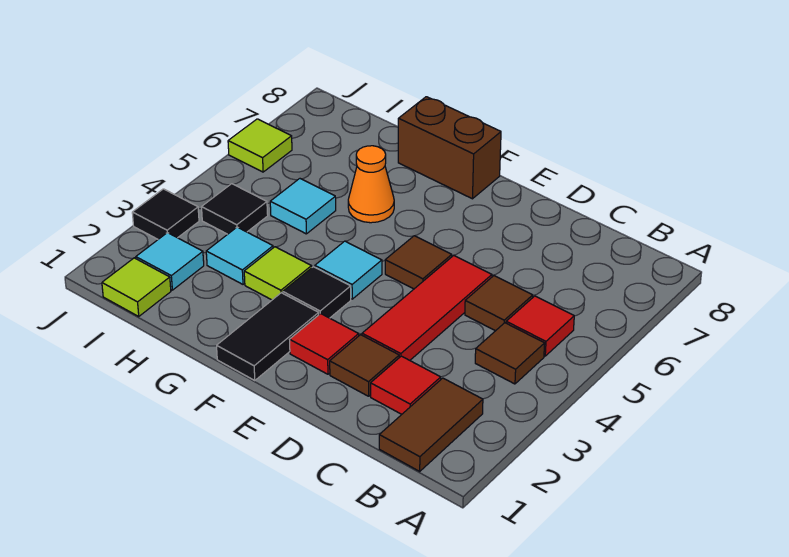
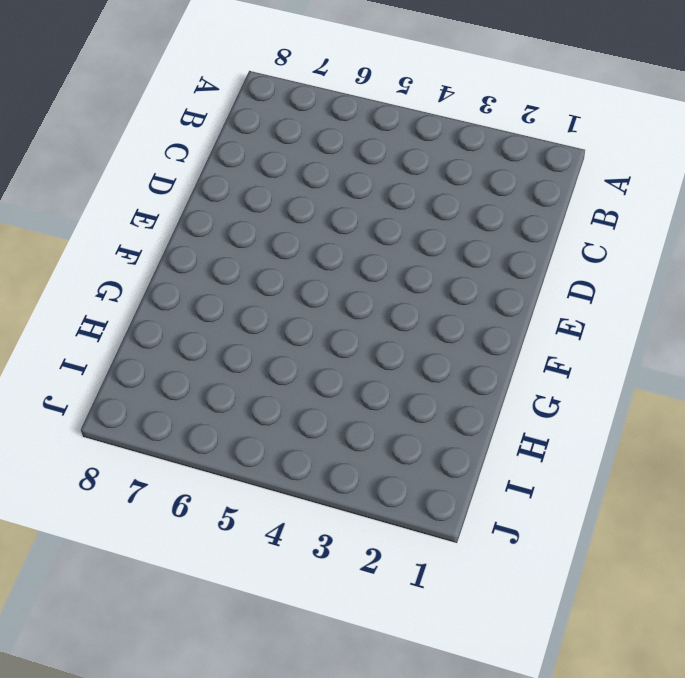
none -> brown tile B1:B2 level 1
none -> brown tile B4 level 1
none -> red tile B5 level 1

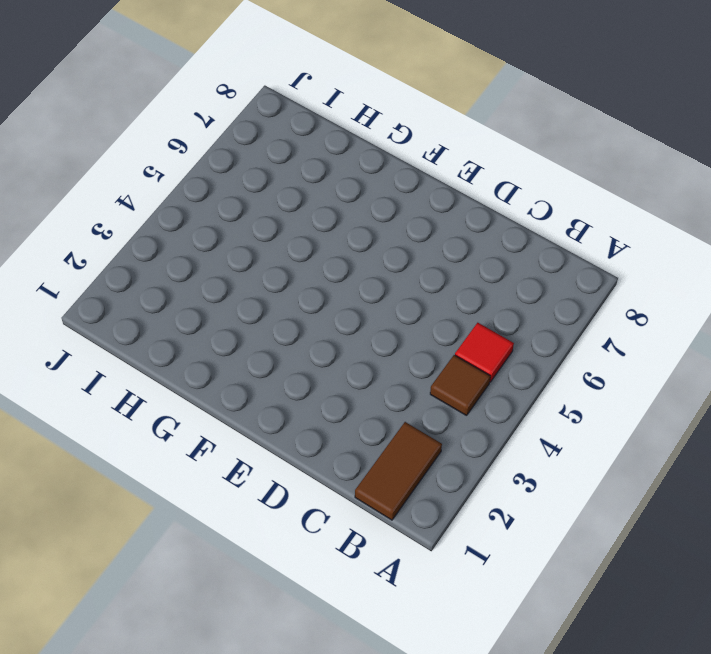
none -> red tile C2 level 1
none -> brown tile C5 level 1
none -> brown tile D2 level 1

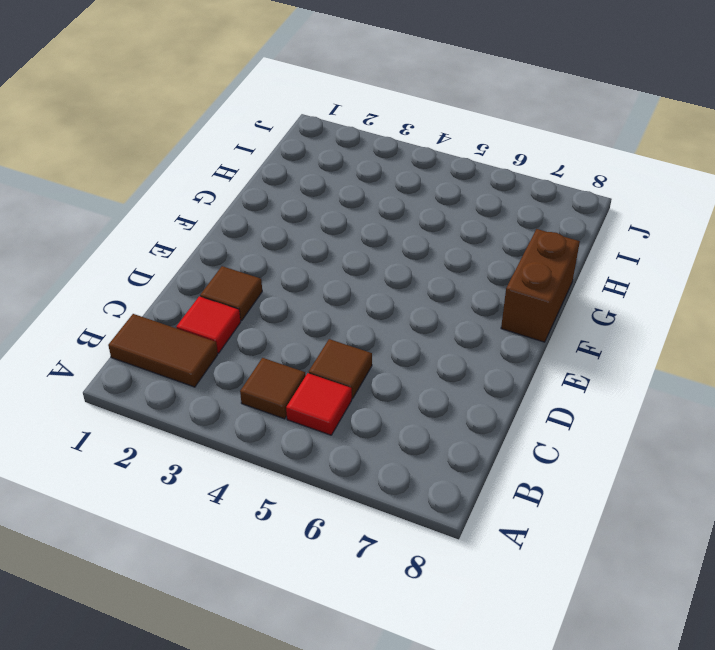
none -> red tile D3:D5 level 1
none -> red tile E2 level 1
none -> brown tile E5 level 1

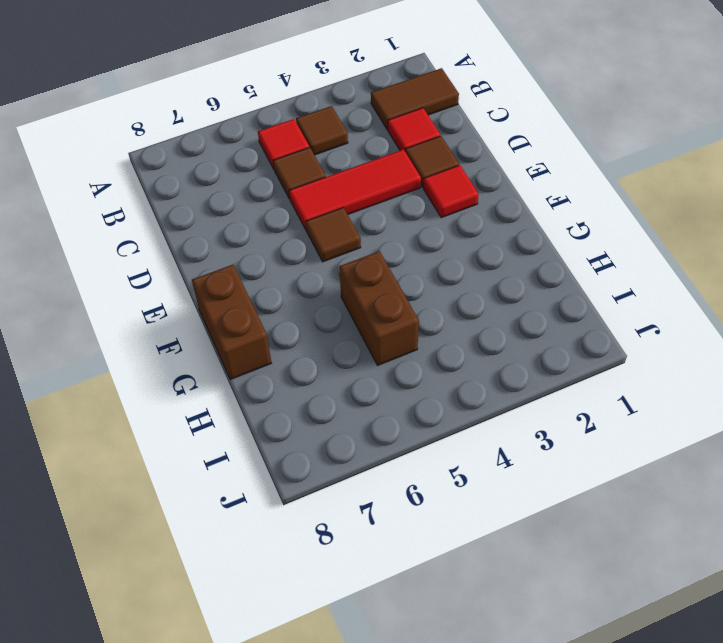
brown brick G5:H5 level 1 -> cyan tile H5 level 1
none -> black tile F1:F2 level 1
none -> black tile F3 level 1
none -> cyan tile F4 level 1

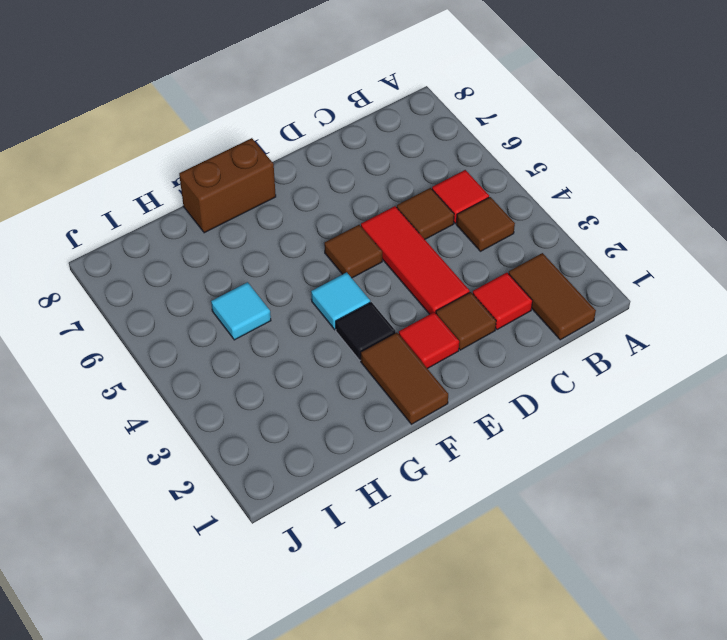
brown tile F1:F2 level 1 -> black tile F1:F2 level 1
none -> lime tile G3 level 1
none -> orange cone G6 level 1
none -> cyan tile H3 level 1

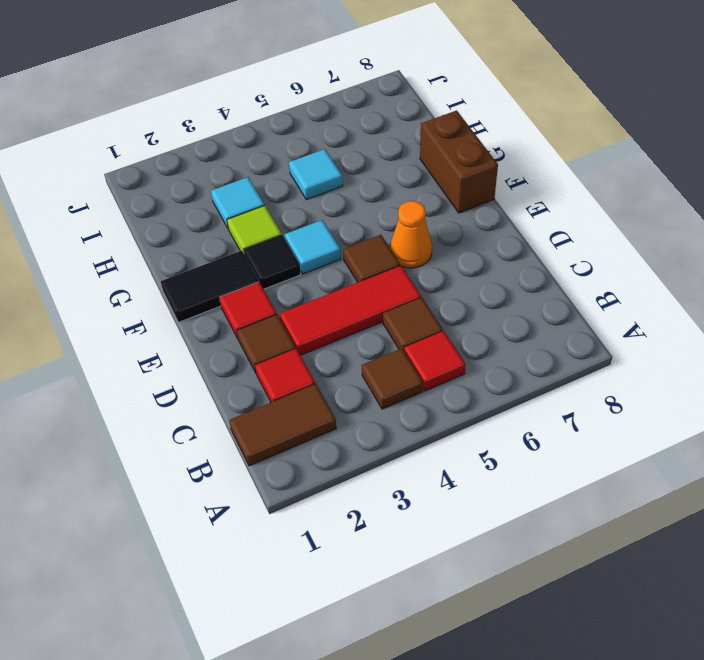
orange cone E6 level 1 -> orange cone G6 level 1
none -> lime tile I1 level 1
none -> cyan tile I2 level 1
none -> black tile I4 level 1

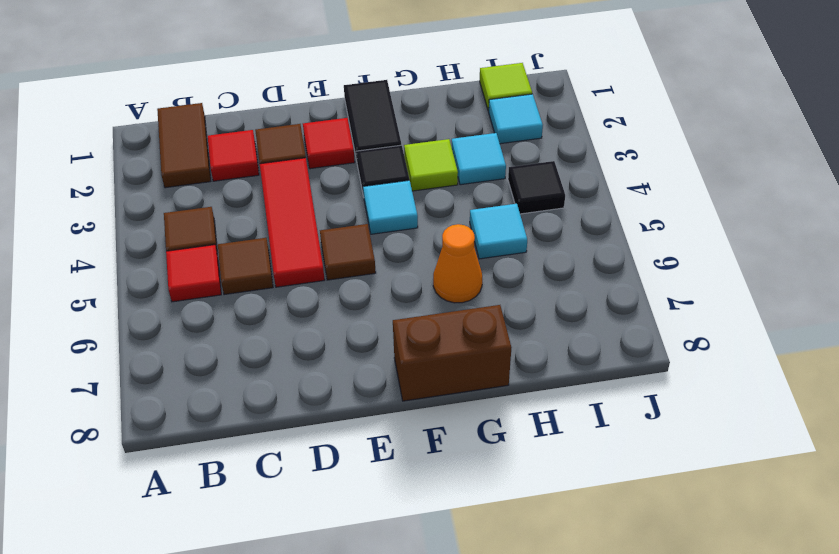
none -> black tile J3 level 1
none -> lime tile J6 level 1

